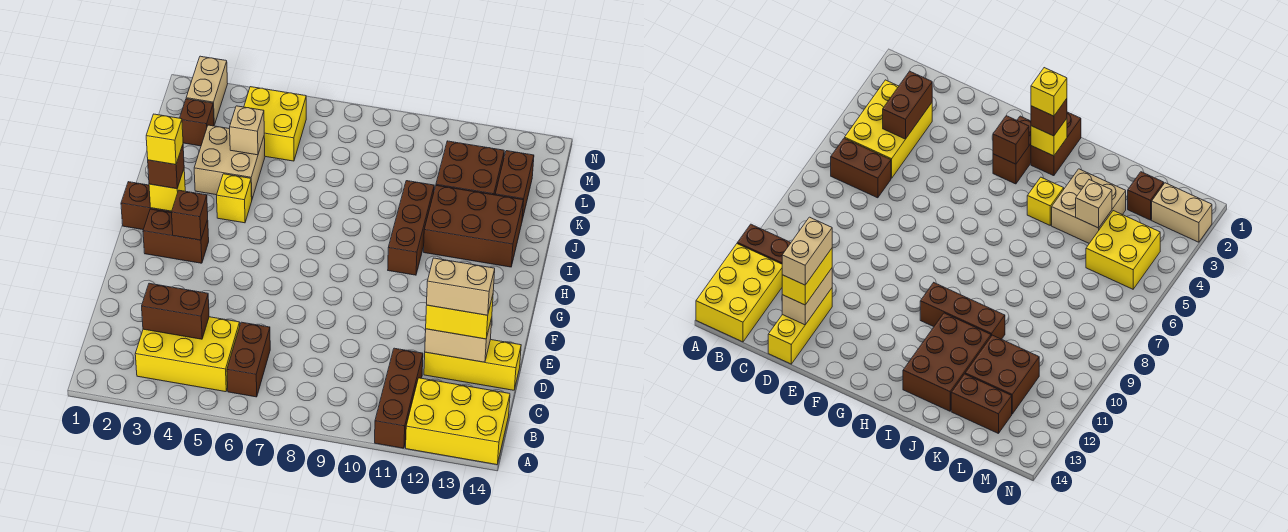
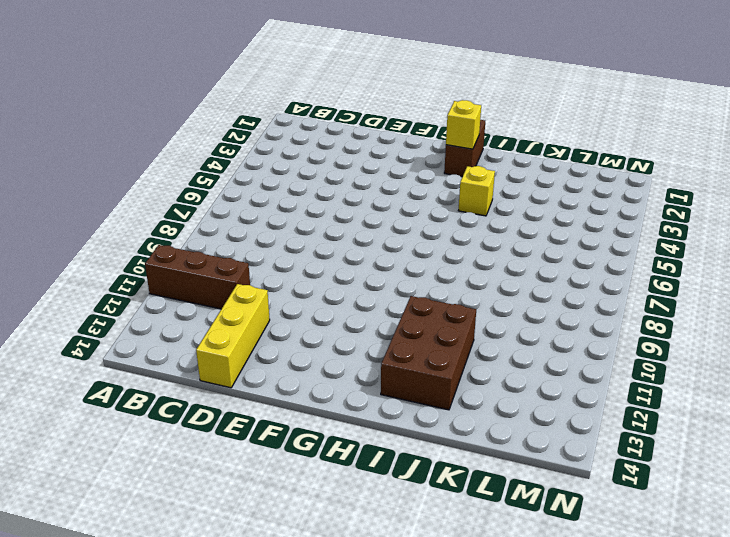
none -> yellow brick A12:B14 level 1
none -> yellow brick B3:C5 level 1
none -> brown brick B6:C6 level 1

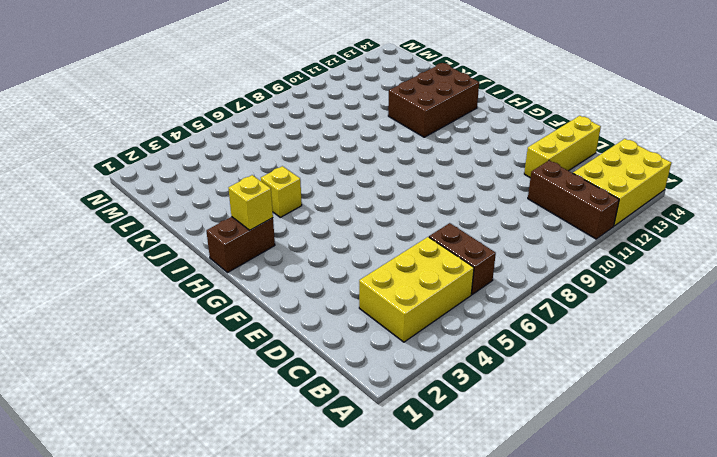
none -> brown brick G2:G3 level 1
none -> brown brick H10:J10 level 1
none -> tan brick J3:K4 level 1

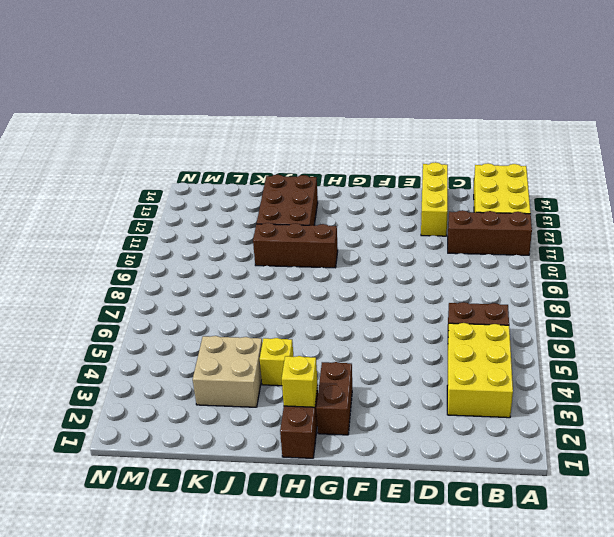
none -> brown brick K11:L12 level 1
none -> brown brick K13:L13 level 1
none -> brown brick L2 level 1

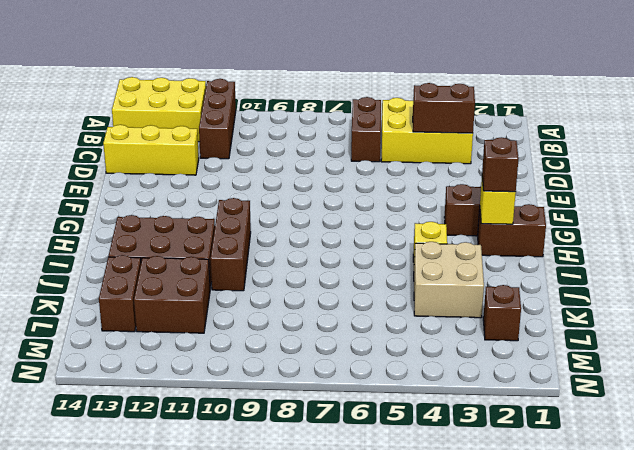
none -> yellow brick L4:M5 level 1
none -> tan brick M2:N2 level 1
none -> tan brick D12:D13 level 2

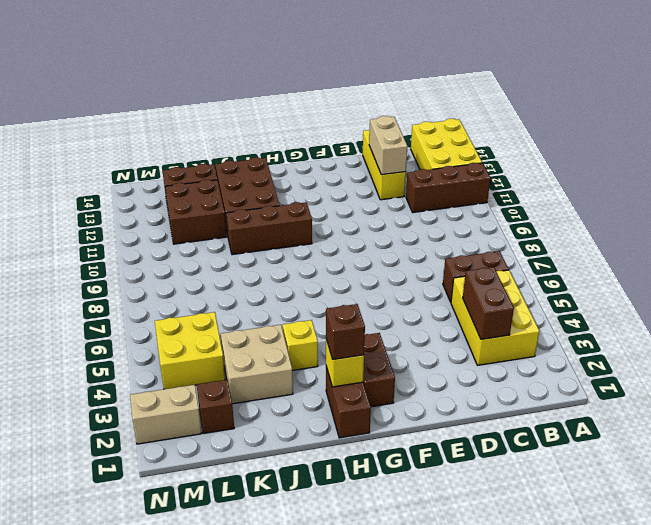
none -> brown brick G3 level 2
none -> tan brick K4 level 2
none -> yellow brick D12:D13 level 3

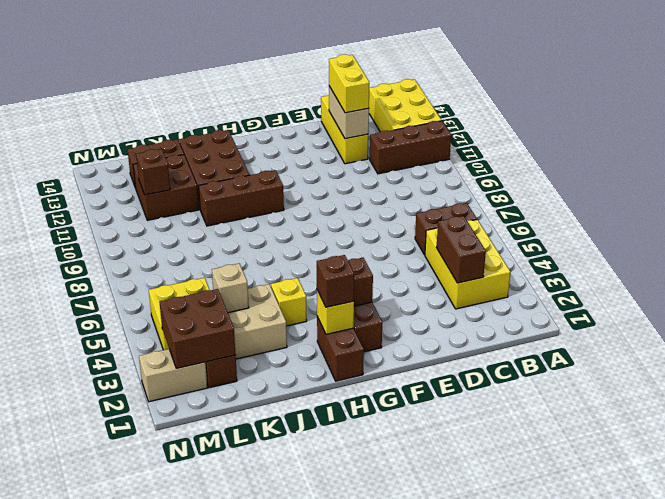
brown brick L2:M3 level 2 -> none
brown brick L11 level 2 -> none
none -> tan brick D12:D13 level 4
none -> yellow brick H2 level 4

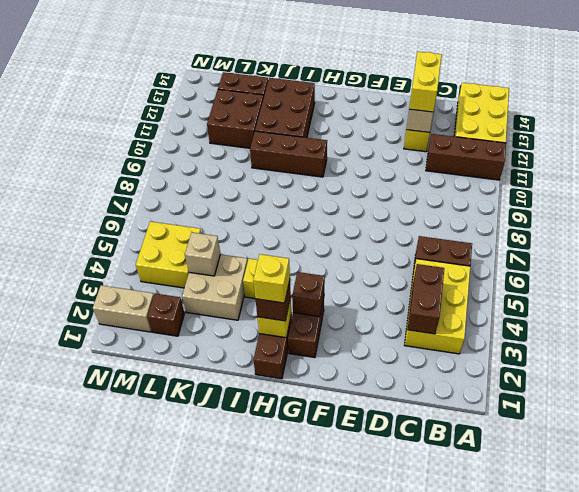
none -> tan brick D12:D13 level 4

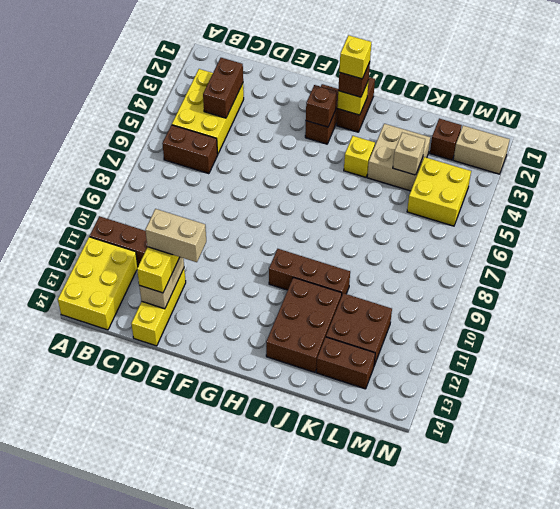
tan brick D12:E12 level 4 -> tan brick D12:D13 level 4

